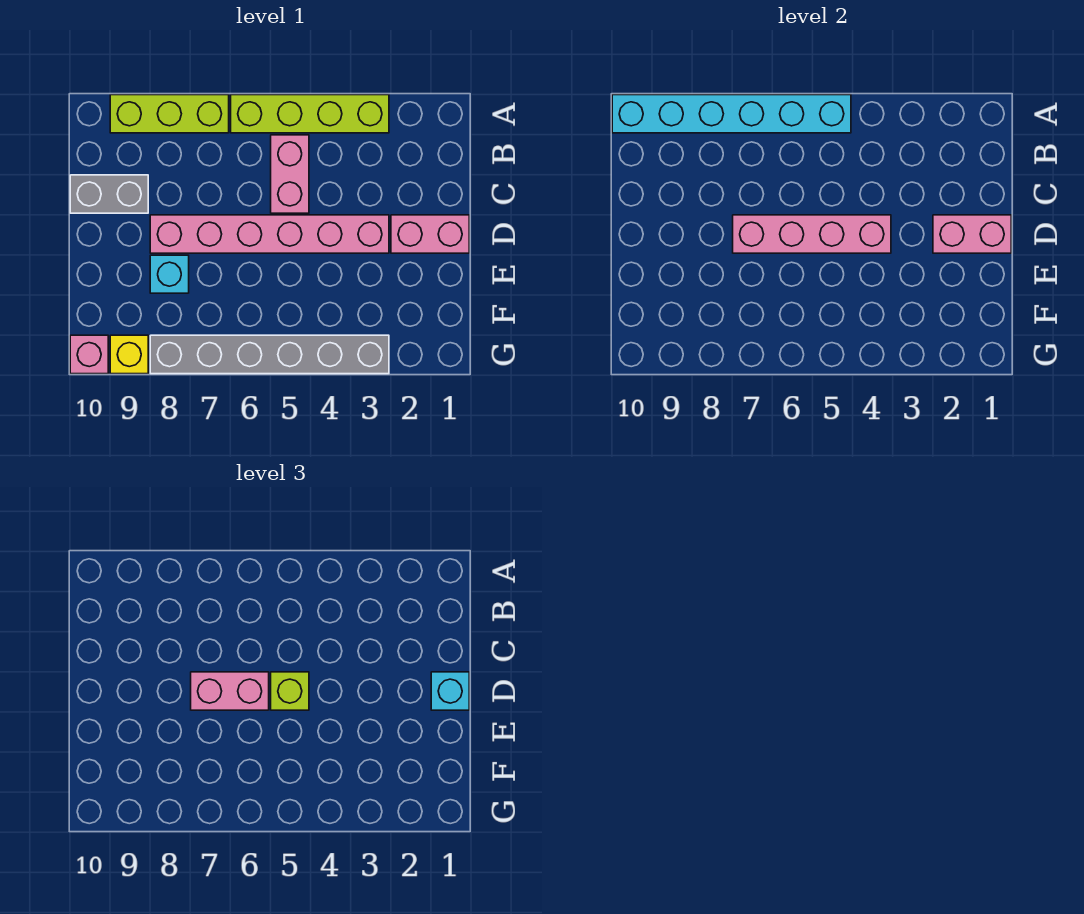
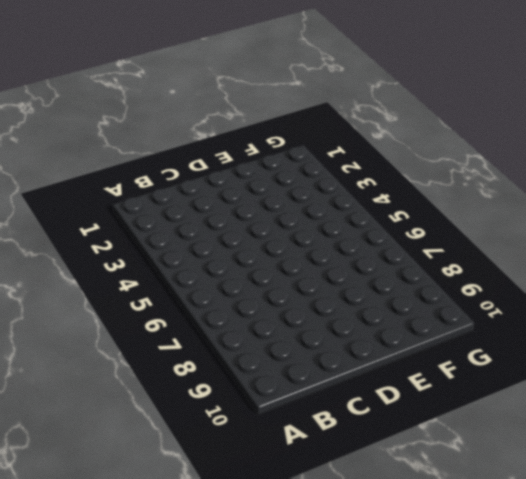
none -> lime brick A3:A6 level 1
none -> lime brick A7:A9 level 1
none -> pink brick B5:C5 level 1

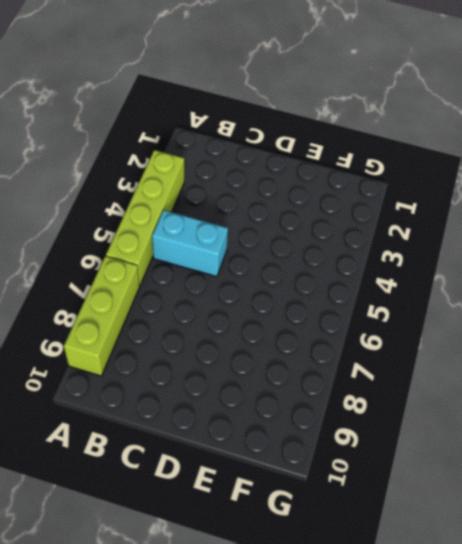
cyan brick B5:C5 level 1 -> pink brick B5:C5 level 1
none -> grey brick C9:C10 level 1
none -> pink brick D1:D2 level 1
none -> pink brick D3:D8 level 1

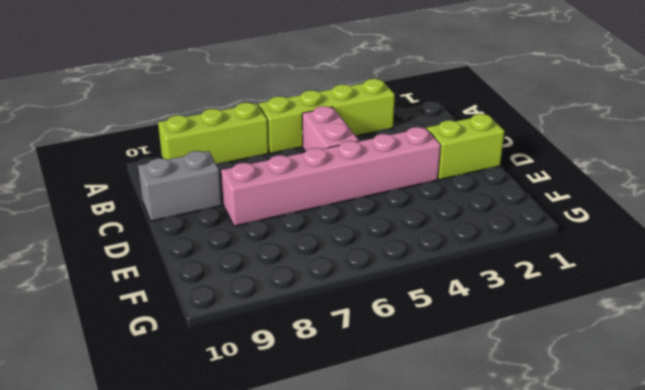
lime brick D1:D2 level 1 -> pink brick D1:D2 level 1
none -> cyan brick E8 level 1
none -> grey brick G3:G8 level 1
none -> yellow brick G9 level 1

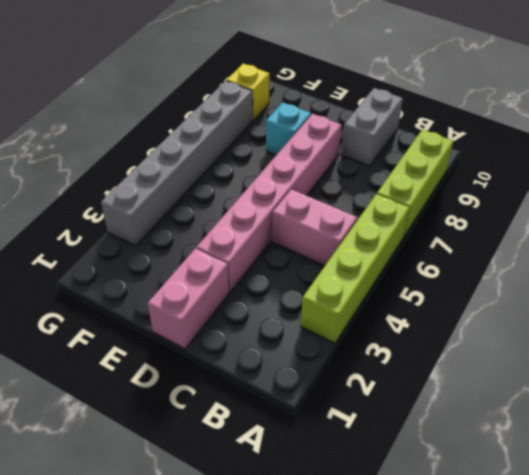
none -> pink brick G10 level 1
none -> cyan brick A5:A10 level 2
none -> pink brick D1:D2 level 2

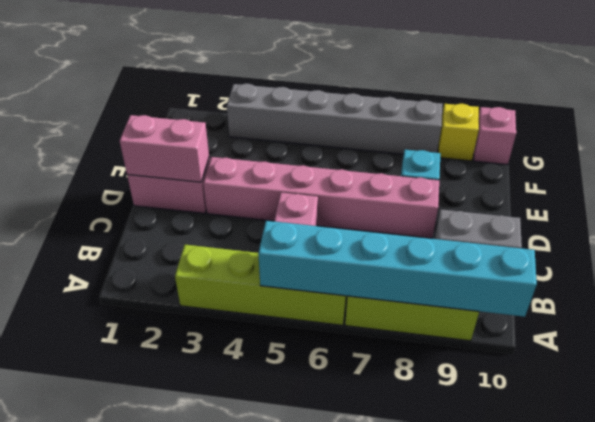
none -> pink brick D4:D7 level 2
none -> cyan brick D1 level 3
none -> lime brick D5 level 3

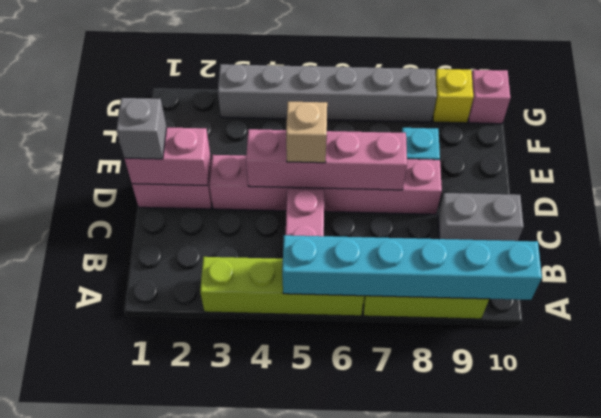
grey brick D1 level 3 -> cyan brick D1 level 3
tan brick D5 level 3 -> lime brick D5 level 3
none -> pink brick D6:D7 level 3

